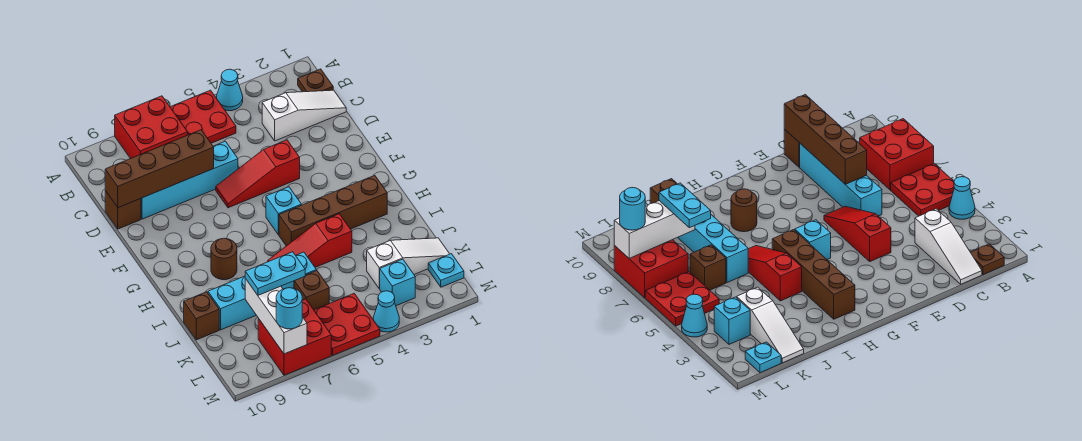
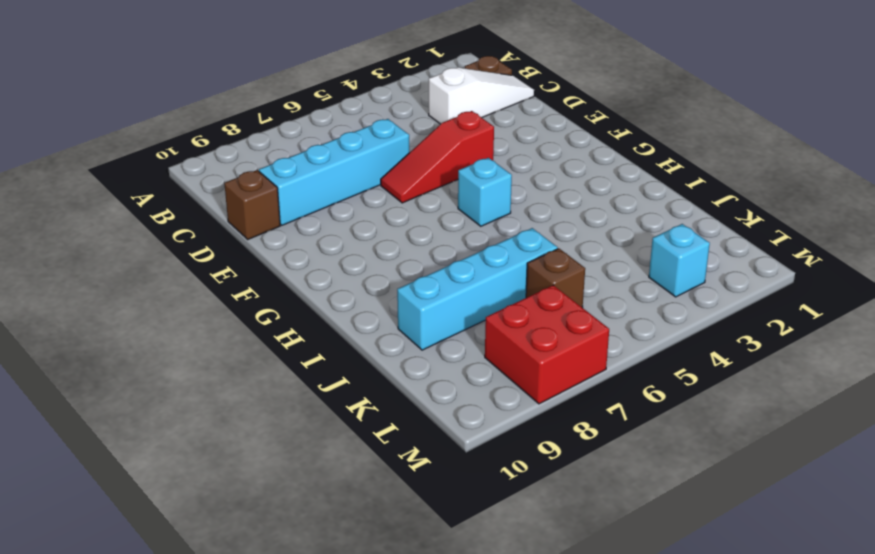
none -> cyan cone A4 level 1
none -> red plate A5:B6 level 1
none -> red brick A7:B8 level 1

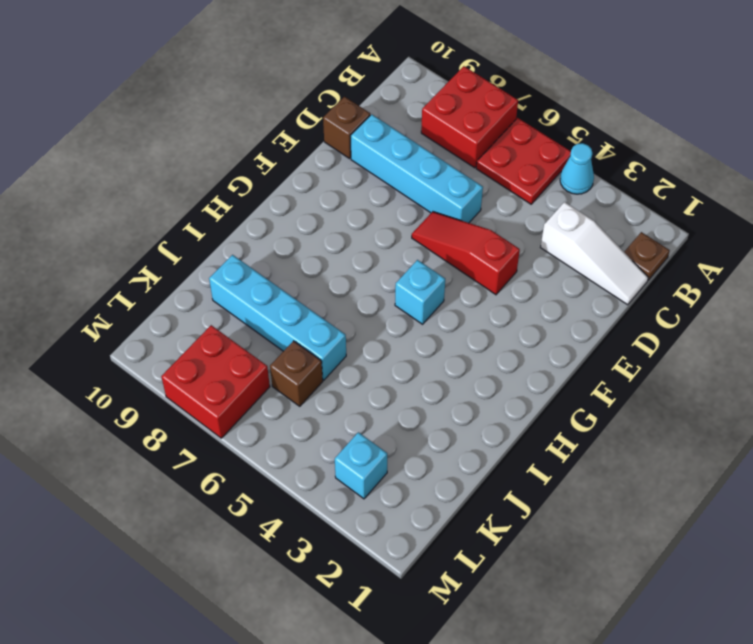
none -> brown brick H2:H5 level 1
none -> brown round brick H8 level 1
none -> red slope I4:I6 level 1 top 4

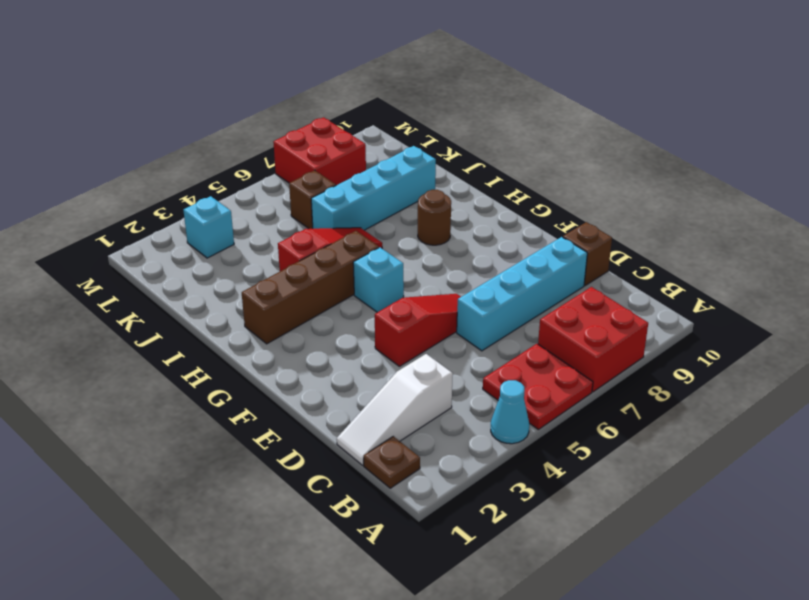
none -> brown brick J10 level 1
none -> white slope K1:K3 level 1 top 3
none -> cyan plate L1 level 1

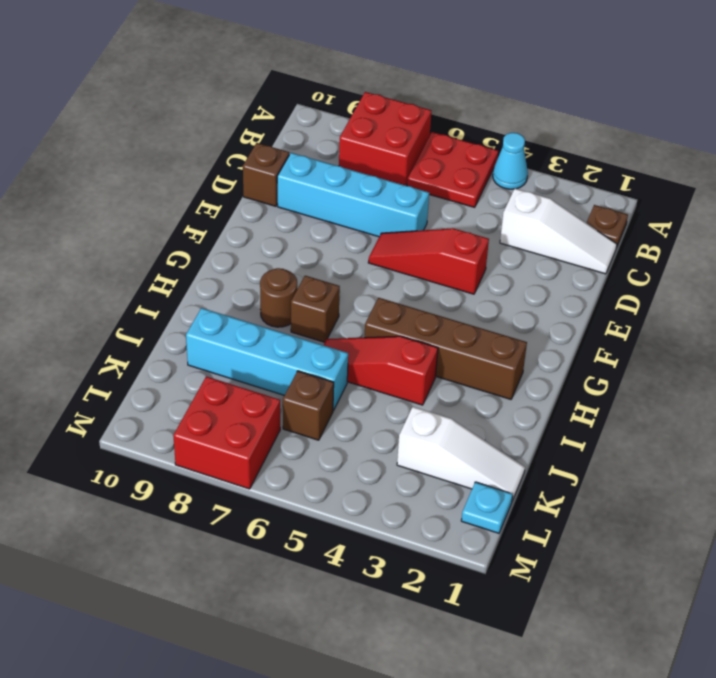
brown brick H7 level 1 -> brown brick J10 level 1
none -> cyan brick G5 level 1
none -> cyan brick L3 level 1
none -> red plate L5:M6 level 1

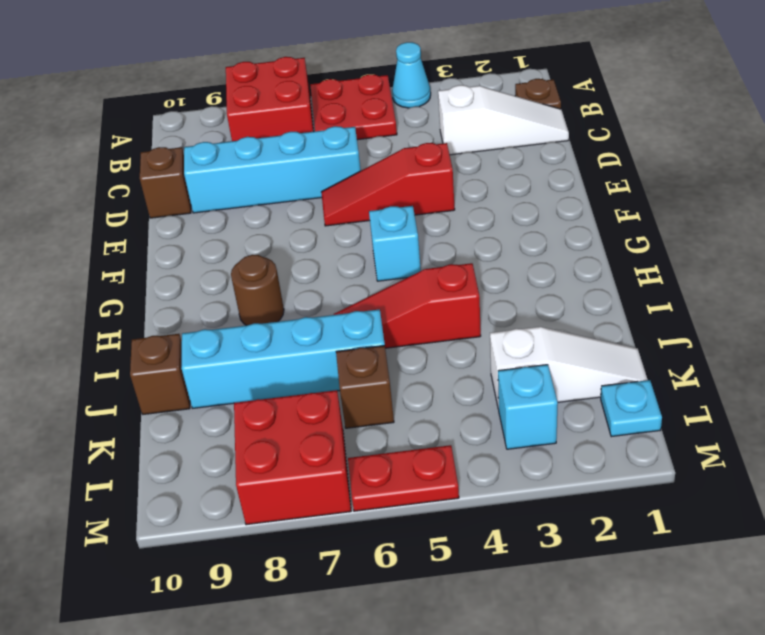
red plate M5:M6 level 1 -> red plate L5:M6 level 1
none -> brown brick H2:H5 level 1
none -> cyan cone M4 level 1
none -> brown brick D7:D10 level 2

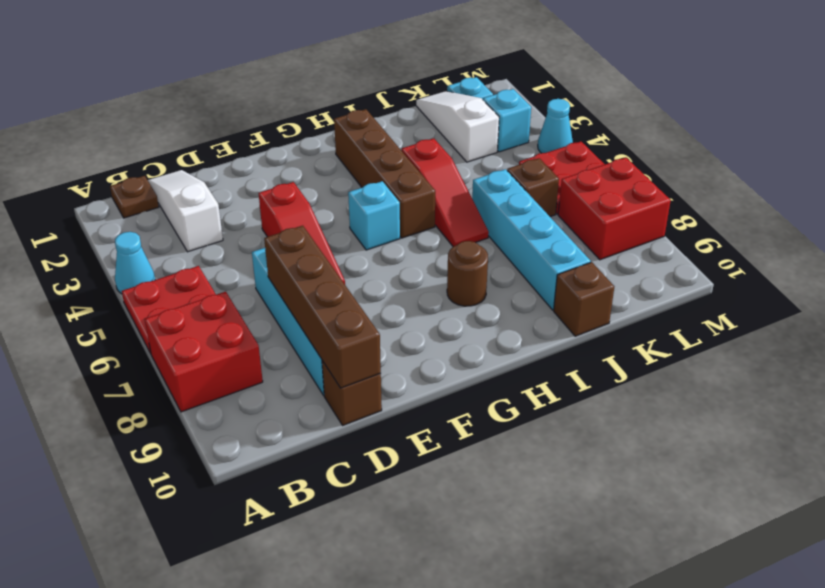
none -> white brick K8:M8 level 2
none -> cyan plate K7:K8 level 3
none -> cyan round brick M8 level 3

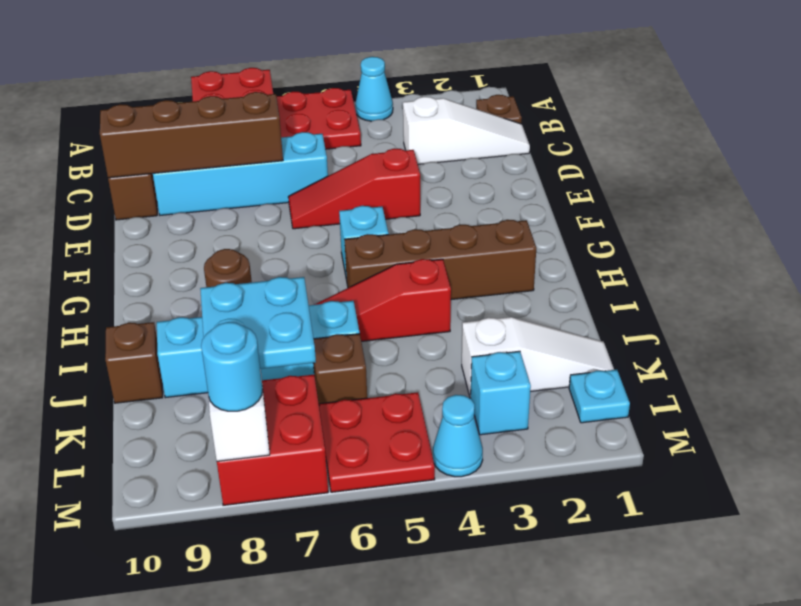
cyan plate K7:L8 level 3 -> cyan plate K7:K8 level 3

